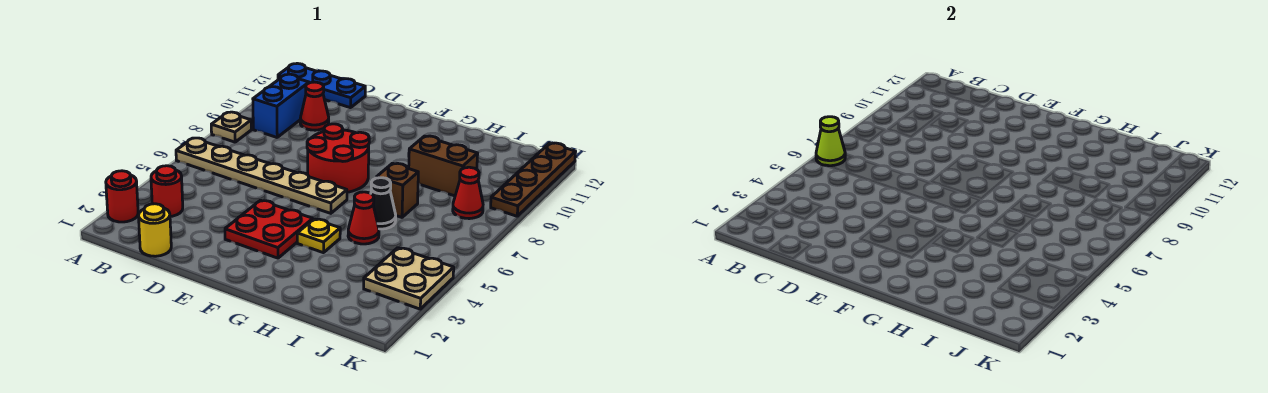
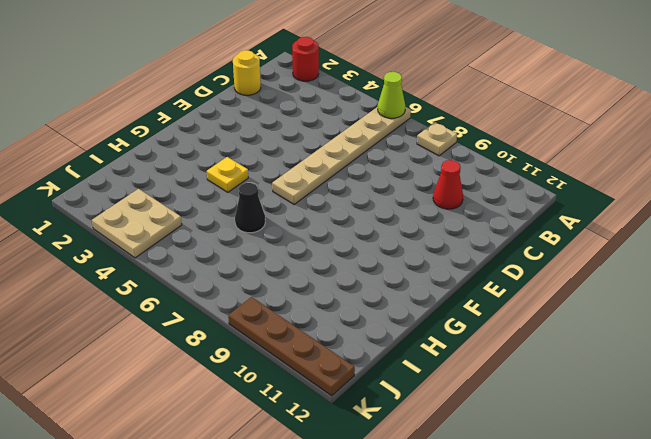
none -> blue plate A12:C12 level 1
none -> red round brick B3 level 1
none -> blue brick B9:B10 level 1

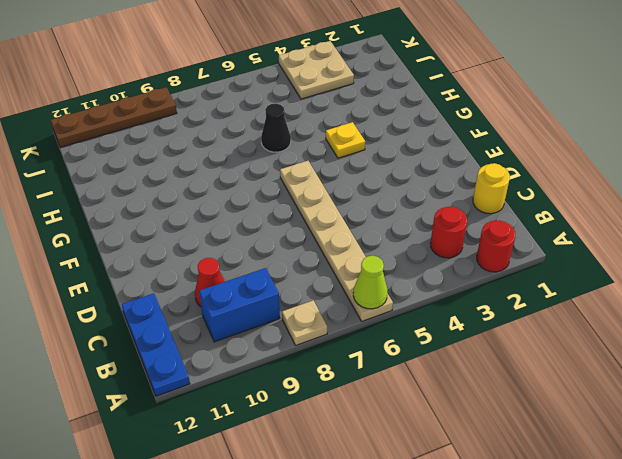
none -> red plate E3:F4 level 1
none -> red round brick E7:F8 level 1
none -> red cone H5 level 1

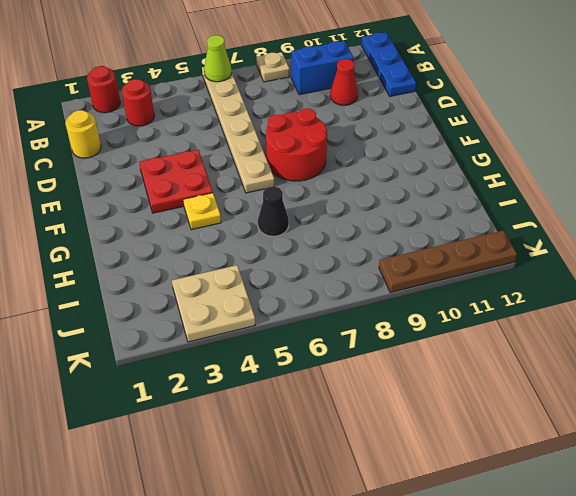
none -> red cone H5 level 1
none -> brown brick H7 level 1
none -> brown brick H9:I9 level 1

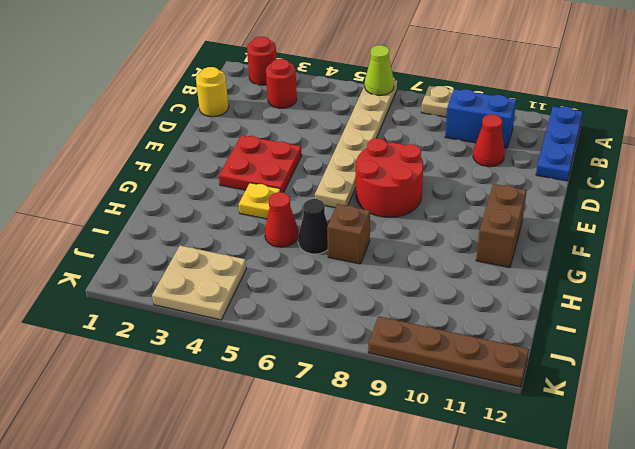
brown brick F11:G11 level 1 -> brown brick H9:I9 level 1
none -> red cone J8 level 1

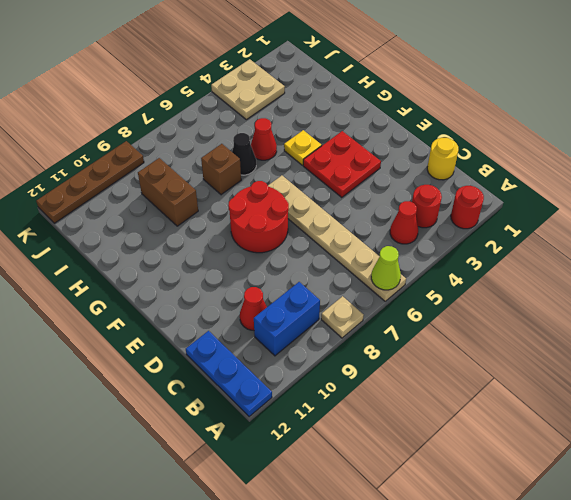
red cone B4 level 1 -> red cone J8 level 1

